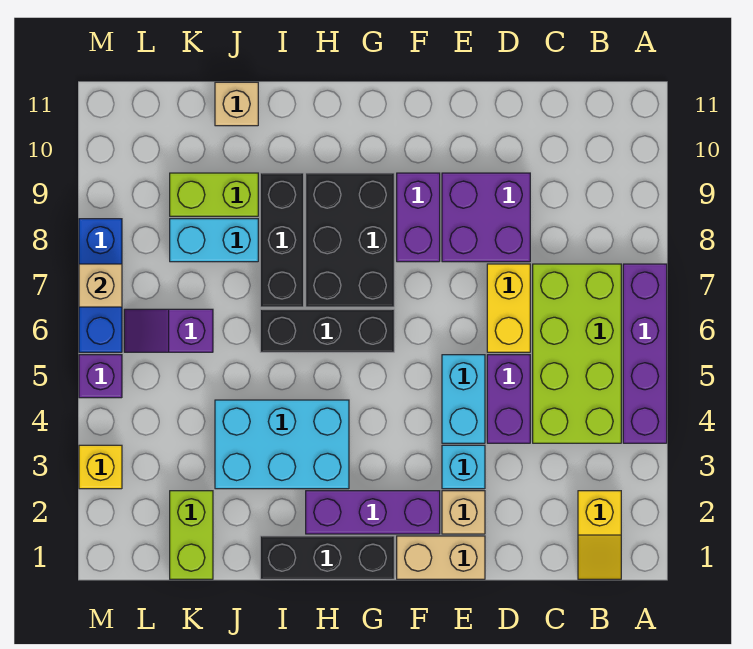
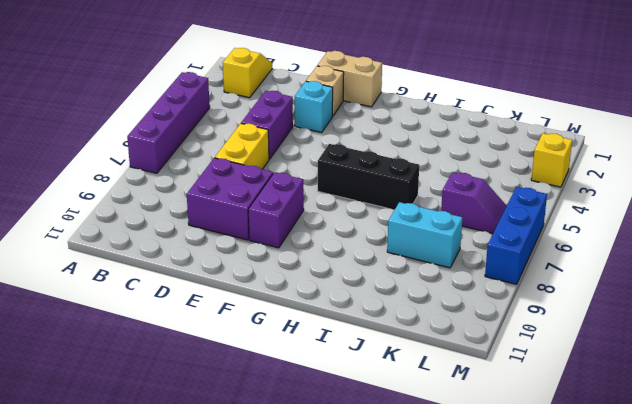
none -> lime brick B4:C7 level 1
none -> cyan brick E4:E5 level 1
none -> purple brick F2:H2 level 1

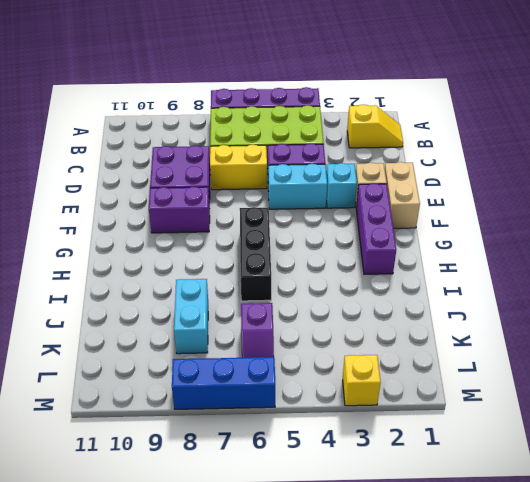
none -> black brick G1:I1 level 1
none -> black brick G7:H9 level 1
none -> cyan brick H3:J4 level 1

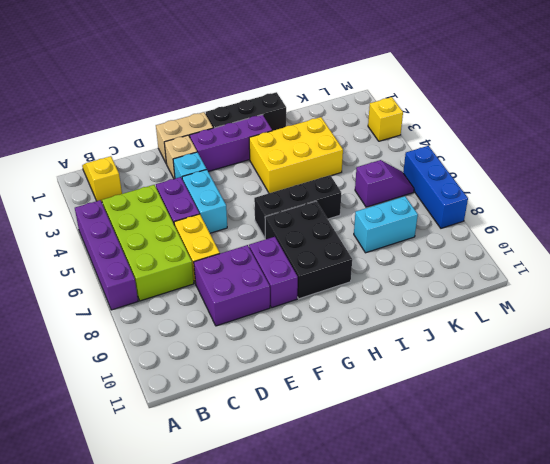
yellow brick H3:J4 level 1 -> cyan brick H3:J4 level 1
none -> black brick I7:I9 level 1
none -> lime brick J9:K9 level 1
none -> tan brick J11 level 1

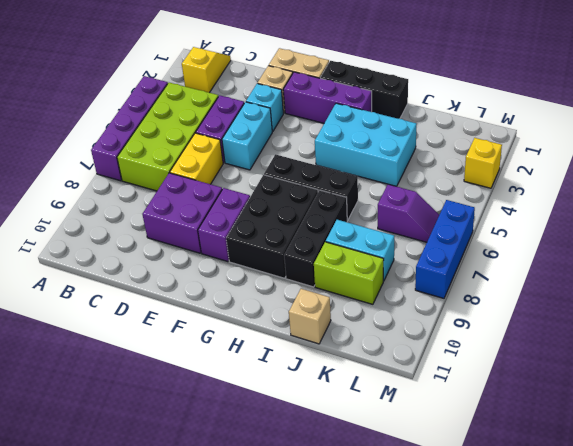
none -> lime brick K1:K2 level 1
none -> purple brick M5 level 1
none -> tan brick M7 level 2

